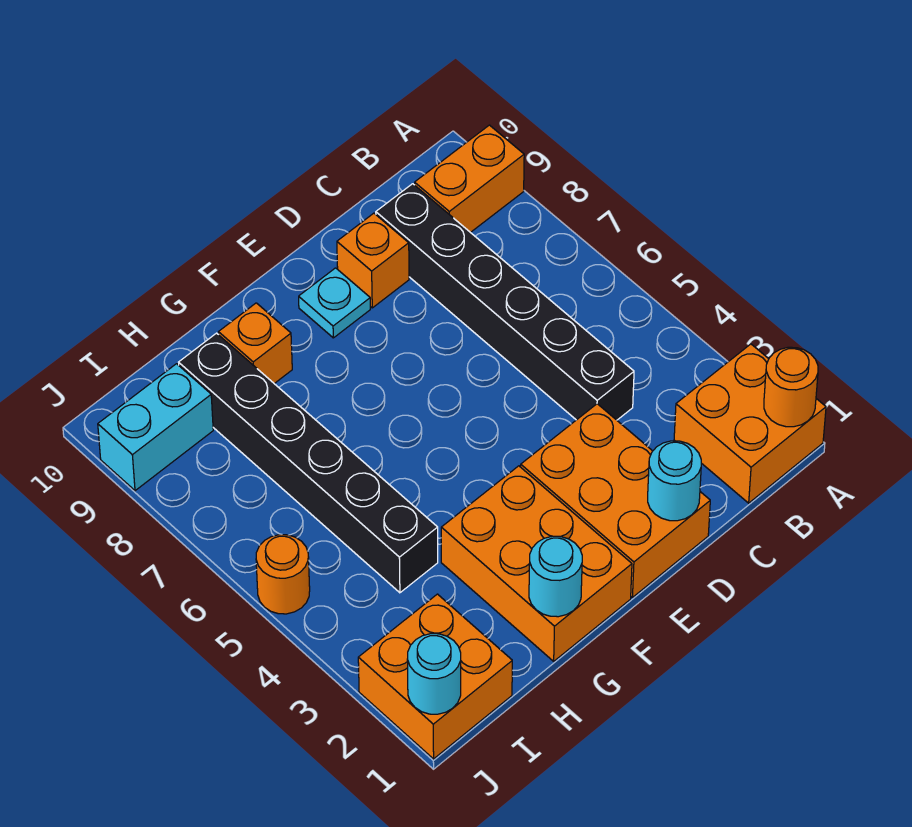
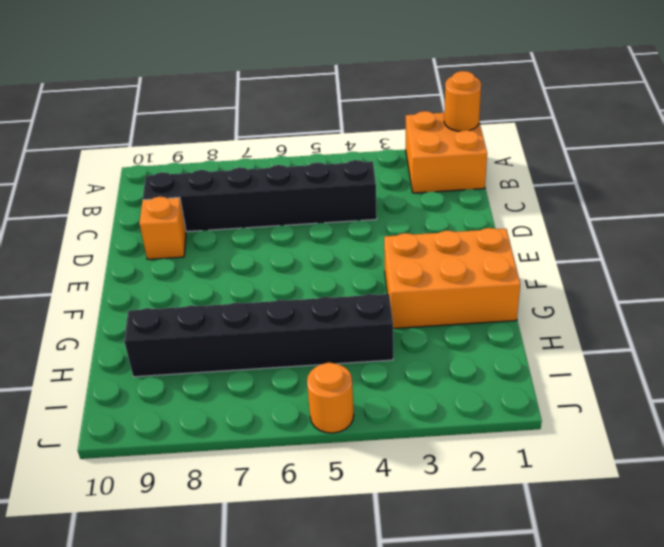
none -> orange brick A9:B9 level 1
none -> orange brick D1:E3 level 1
none -> cyan plate E9 level 1

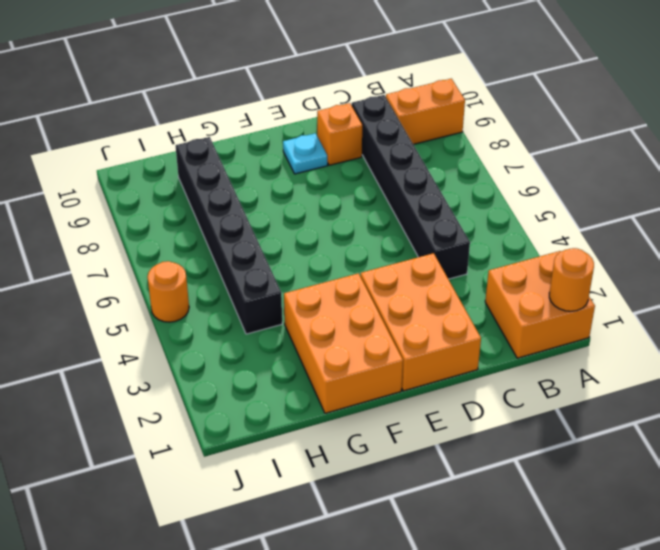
none -> orange brick G9 level 1
none -> orange brick I1:J2 level 1
none -> cyan brick I9:J9 level 1

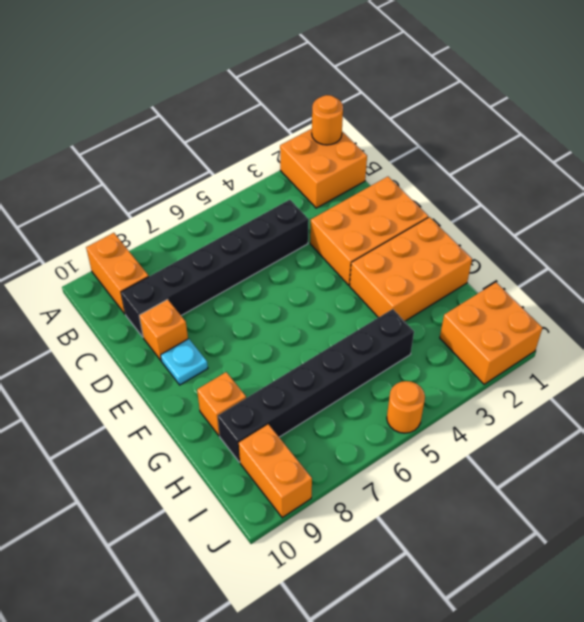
orange brick I9:J9 level 1 -> cyan brick I9:J9 level 1
none -> cyan round brick D1 level 2
none -> cyan round brick G1 level 2
none -> cyan round brick J1 level 2

